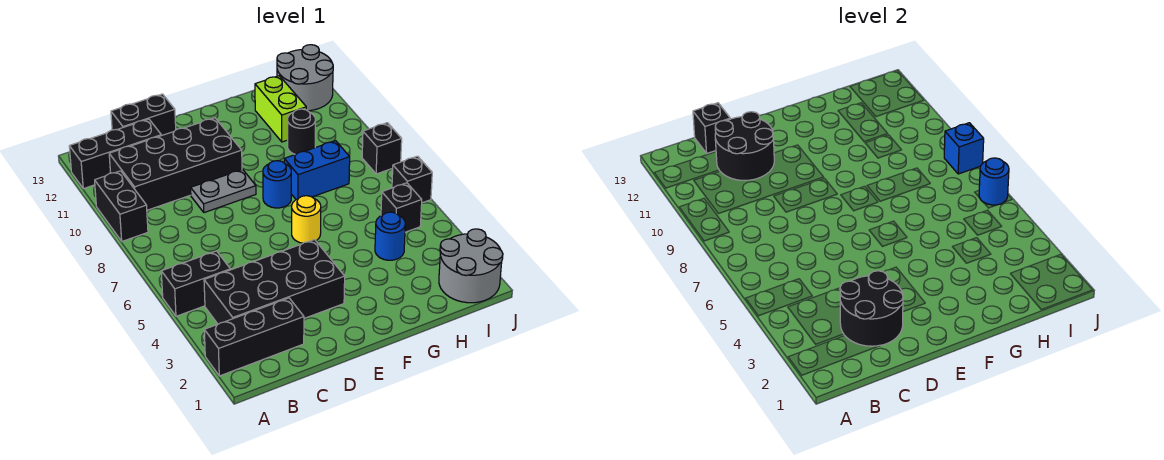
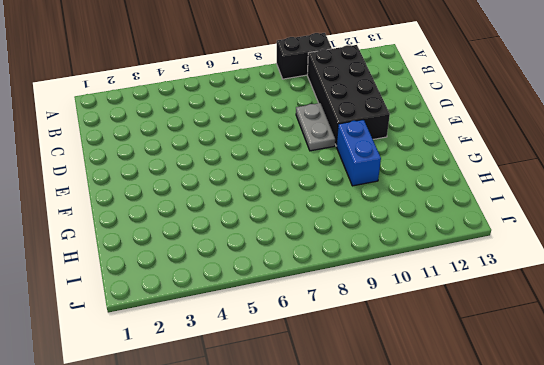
blue brick F10:G10 level 1 -> blue brick G8:H8 level 1
none -> black brick A2:C2 level 1
none -> black brick A5:B5 level 1
none -> black brick A12:C12 level 1

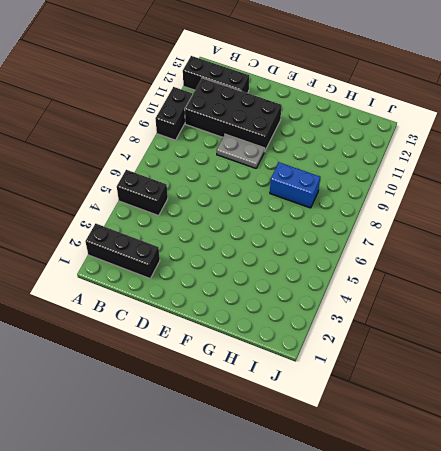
none -> black brick B3:E4 level 1
none -> black brick C13:D13 level 1
none -> yellow round brick F6 level 1

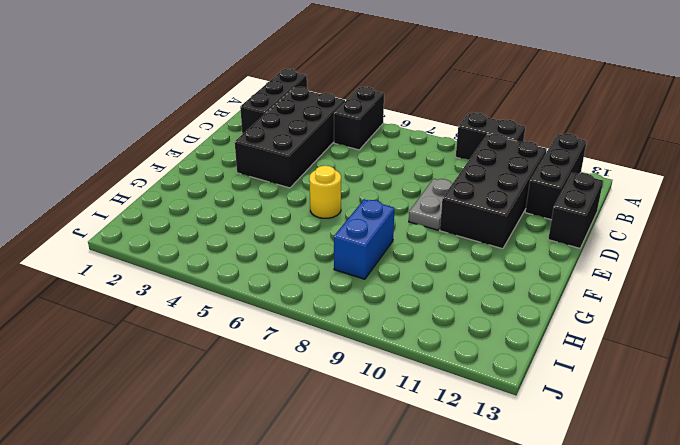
none -> blue round brick F8 level 1
none -> blue round brick H4 level 1
none -> black round brick H10 level 1

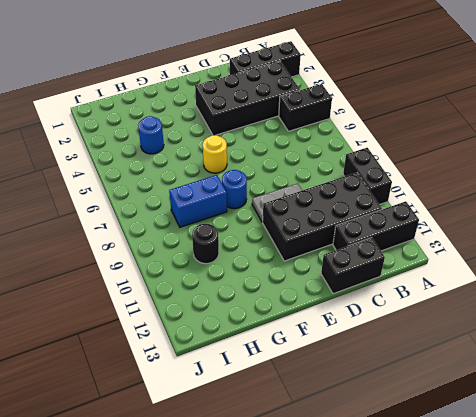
none -> lime brick H11:H12 level 1
none -> grey round brick I1:J2 level 1
none -> black brick I5 level 1

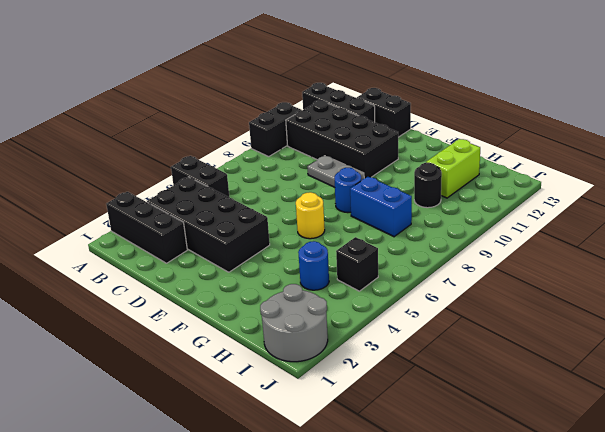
none -> grey round brick I12:J13 level 1
none -> black brick J6 level 1
none -> black brick J8 level 1

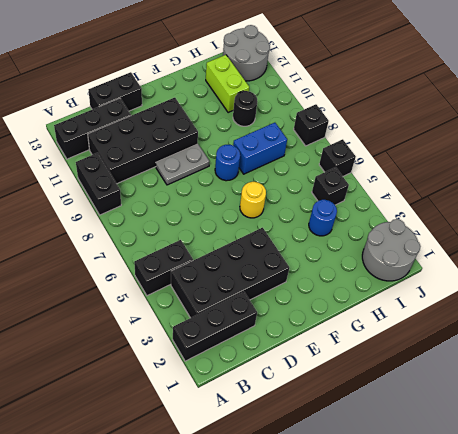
none -> black round brick C2:D3 level 2
none -> black round brick C11:D12 level 2
none -> black brick C13 level 2

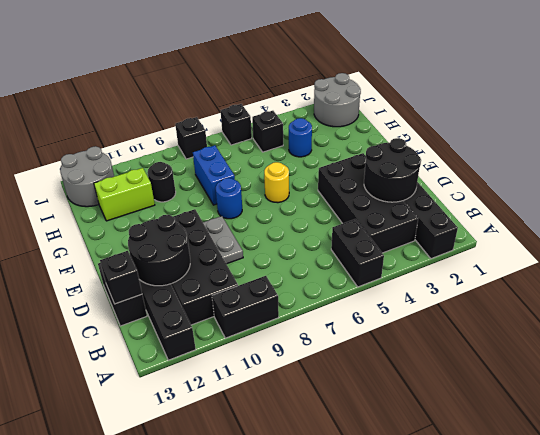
none -> blue round brick J6 level 2
none -> blue brick J8 level 2

